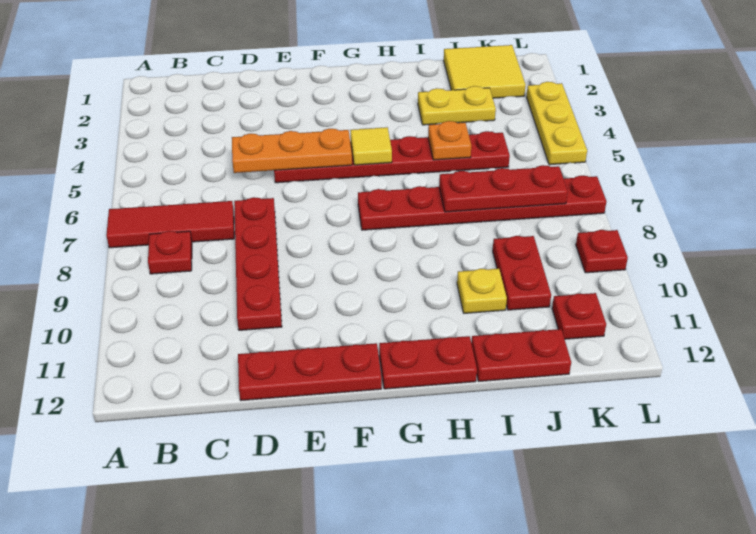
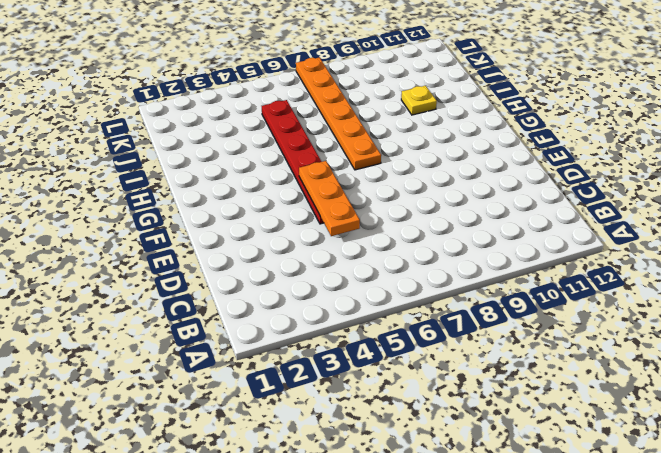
orange plate G7:L7 level 1 -> red plate G7:L7 level 1
none -> red tile A7:C7 level 1
none -> red plate B8 level 1
none -> red plate D7:D10 level 1

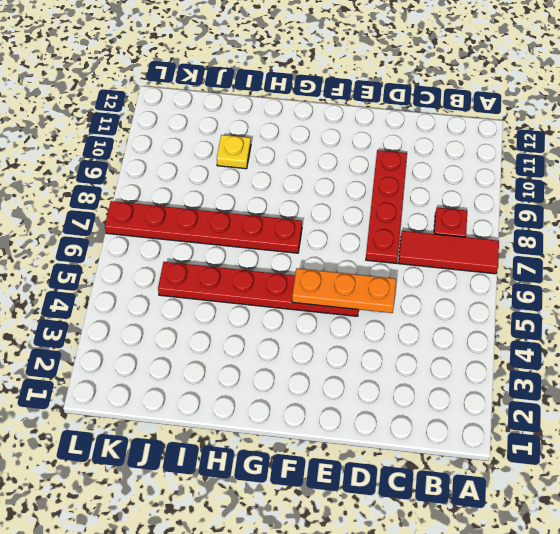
none -> red plate D12:F12 level 1
none -> red plate G12:H12 level 1
none -> yellow plate I3:J3 level 1

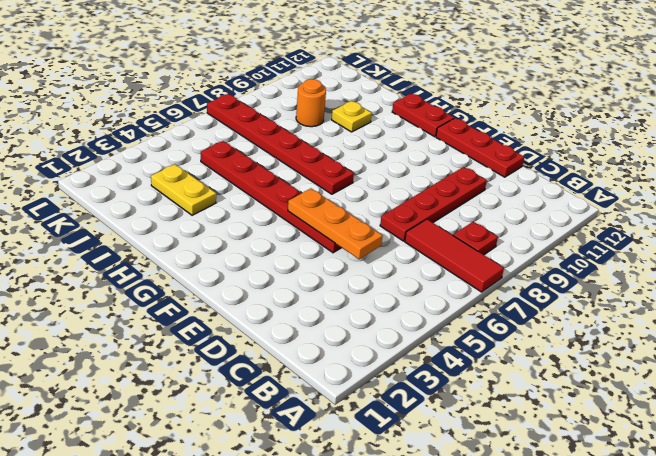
orange round brick J9 level 1 -> red plate J9:J10 level 1
none -> red plate I12:J12 level 1
none -> yellow tile J1:K2 level 1
none -> red plate K11 level 1

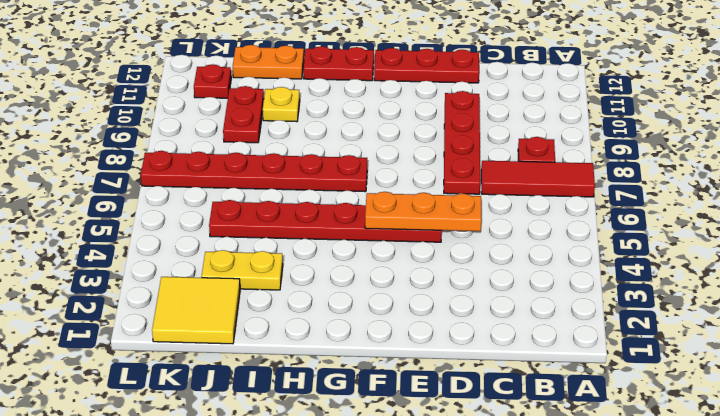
orange plate I12:J12 level 1 -> red plate I12:J12 level 1
none -> yellow plate L3:L5 level 1
none -> red plate L9 level 1
none -> yellow tile G5 level 2

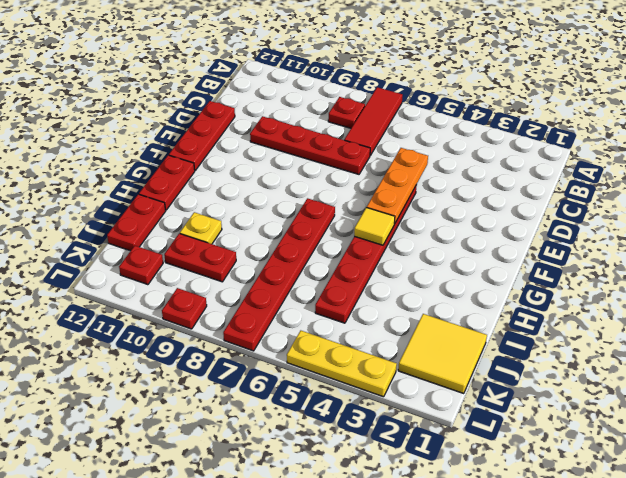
none -> yellow plate I3:J3 level 1
none -> orange plate I5 level 2
none -> red plate I7:K7 level 2

